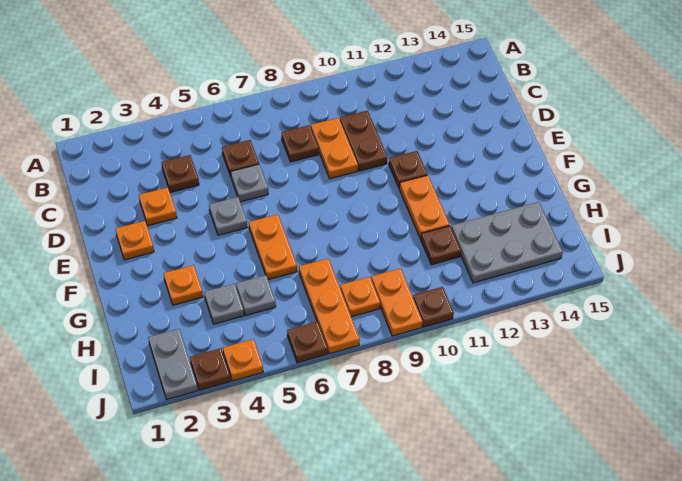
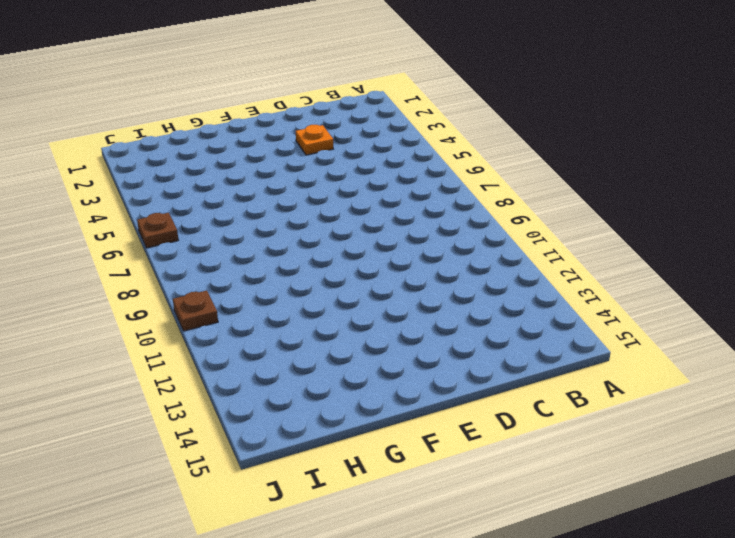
none -> brown plate C4 level 1
none -> brown plate C6 level 1
none -> brown plate C8 level 1

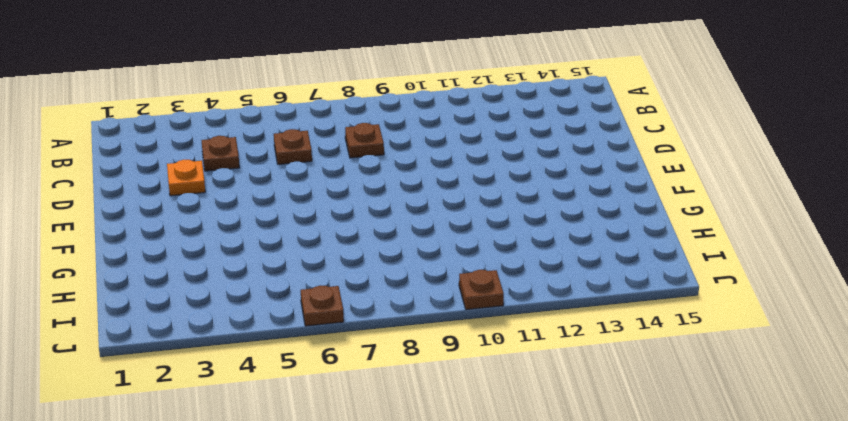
none -> orange plate C9:D9 level 1
none -> brown plate C10:D10 level 1
none -> grey plate D6 level 1

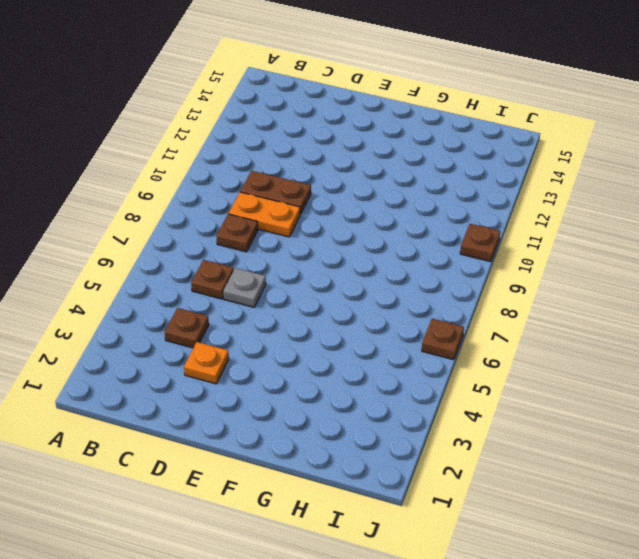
none -> orange plate E2 level 1
none -> grey plate E5 level 1
none -> brown plate E11 level 1

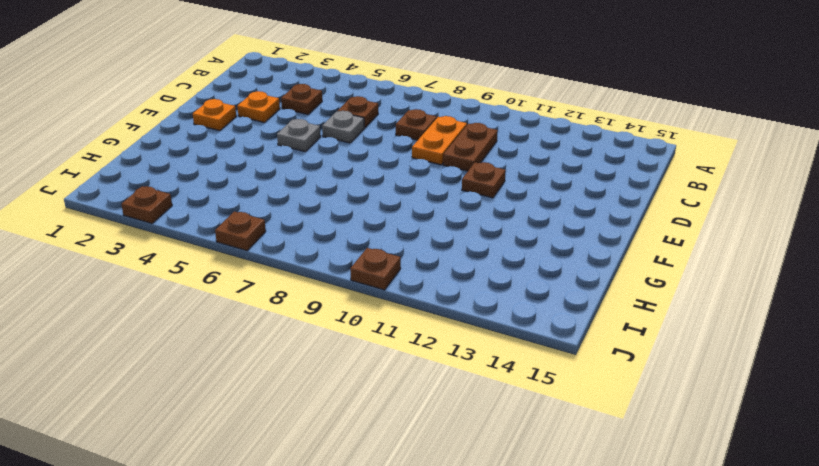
none -> orange plate F6:G6 level 1
none -> orange plate F11:G11 level 1
none -> orange plate G3 level 1

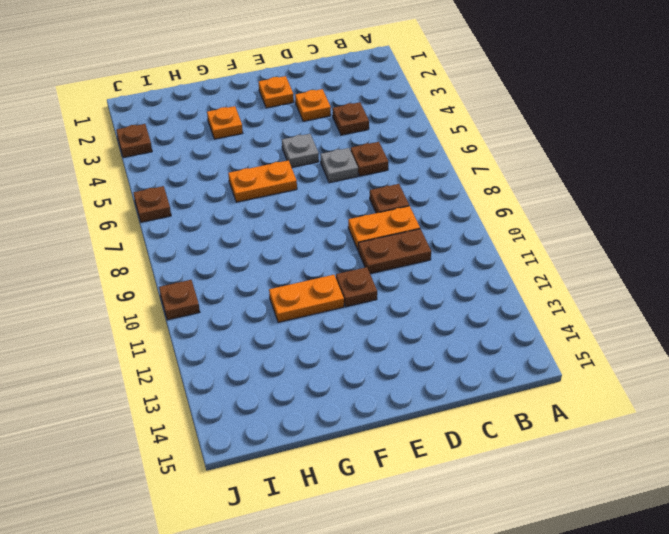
none -> grey plate H4 level 1
none -> grey plate H5 level 1
none -> orange plate H7:J7 level 1

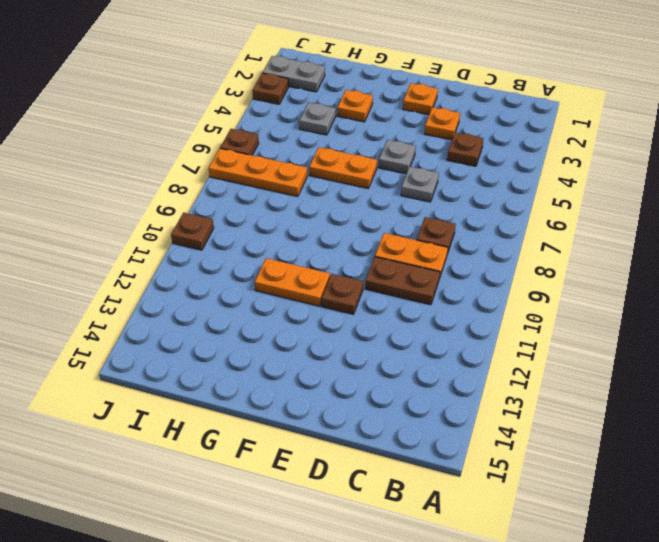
none -> brown plate C6 level 1
none -> grey plate H5 level 1
none -> brown plate H11 level 1

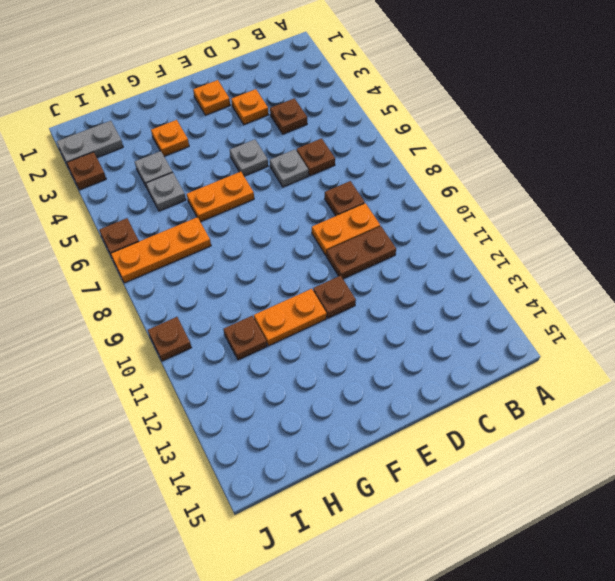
none -> grey plate H12:I14 level 1
none -> orange plate I8 level 1
none -> orange plate I9:J9 level 1

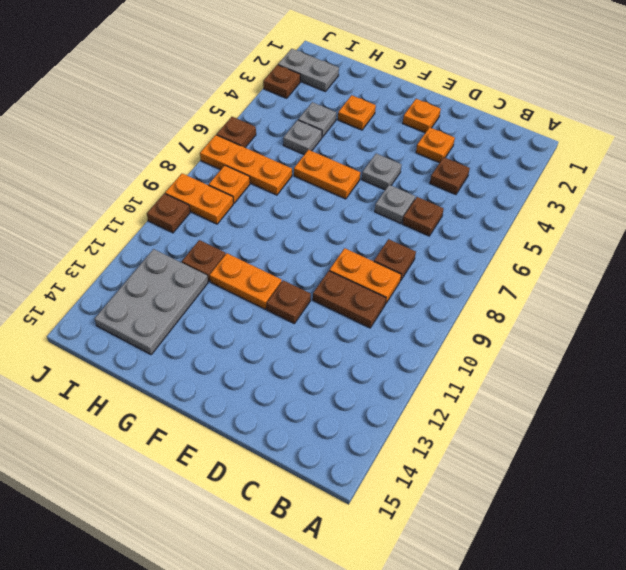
none -> orange plate J4 level 1

